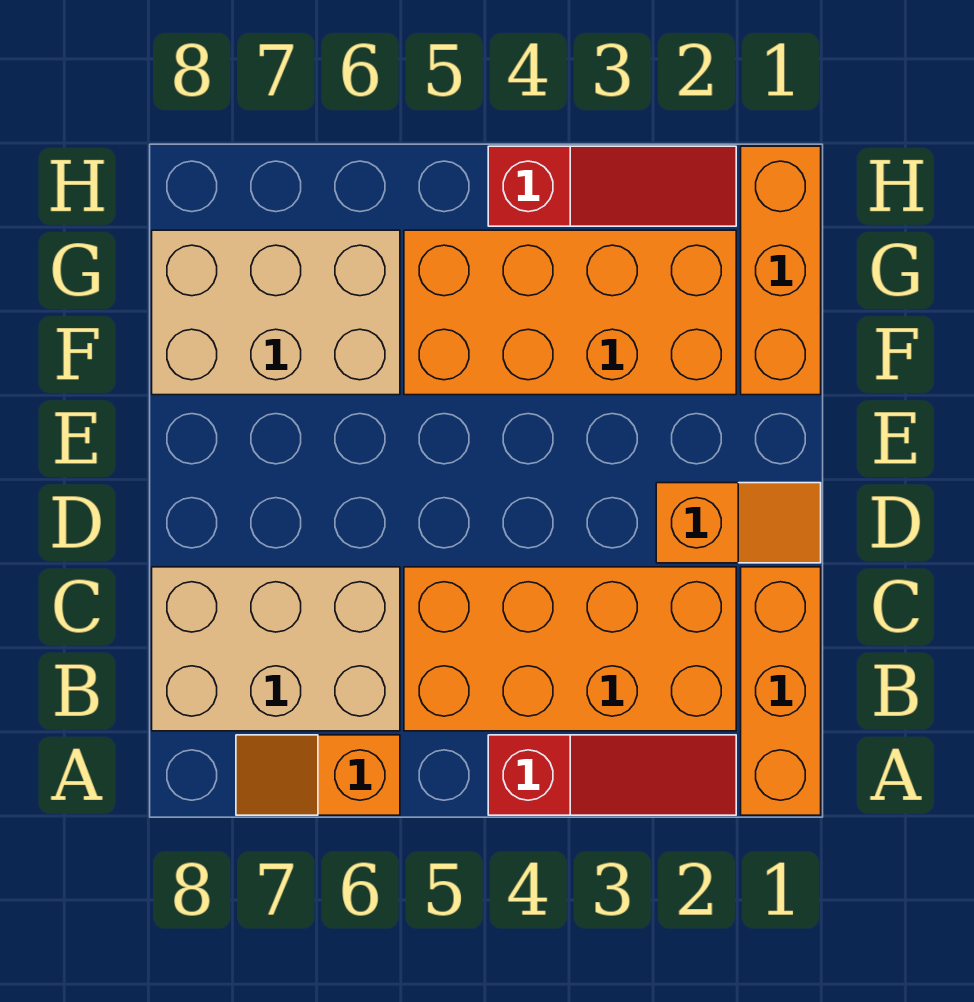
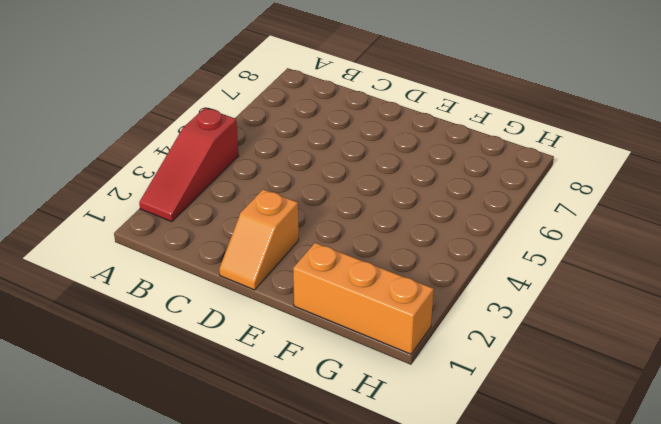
none -> orange brick A1:C1 level 1
none -> orange slope A6:A7 level 1 top 6

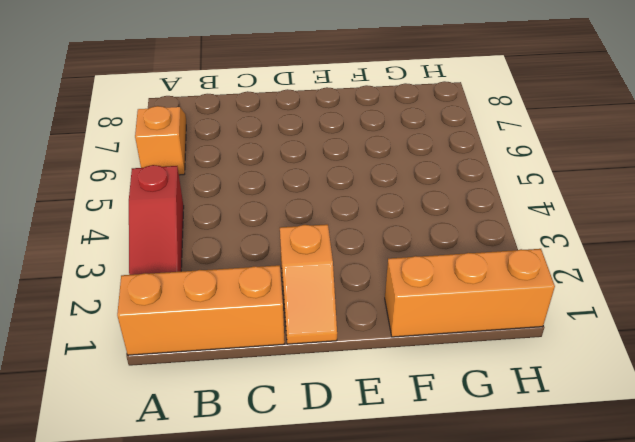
none -> orange brick B2:C5 level 1
none -> tan brick B6:C8 level 1

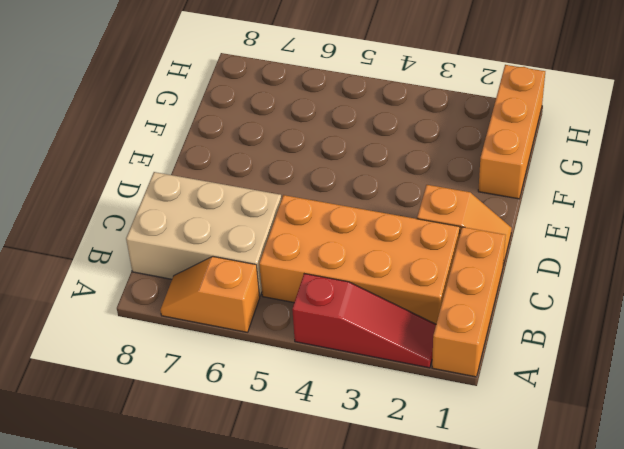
none -> orange brick F2:G5 level 1
none -> tan brick F6:G8 level 1

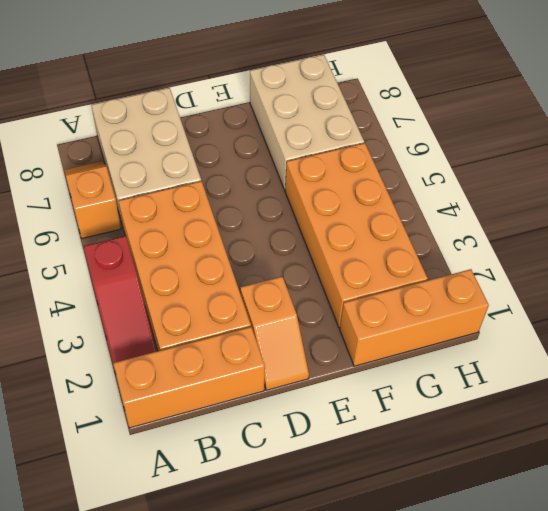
none -> red slope H2:H4 level 1 top 4

